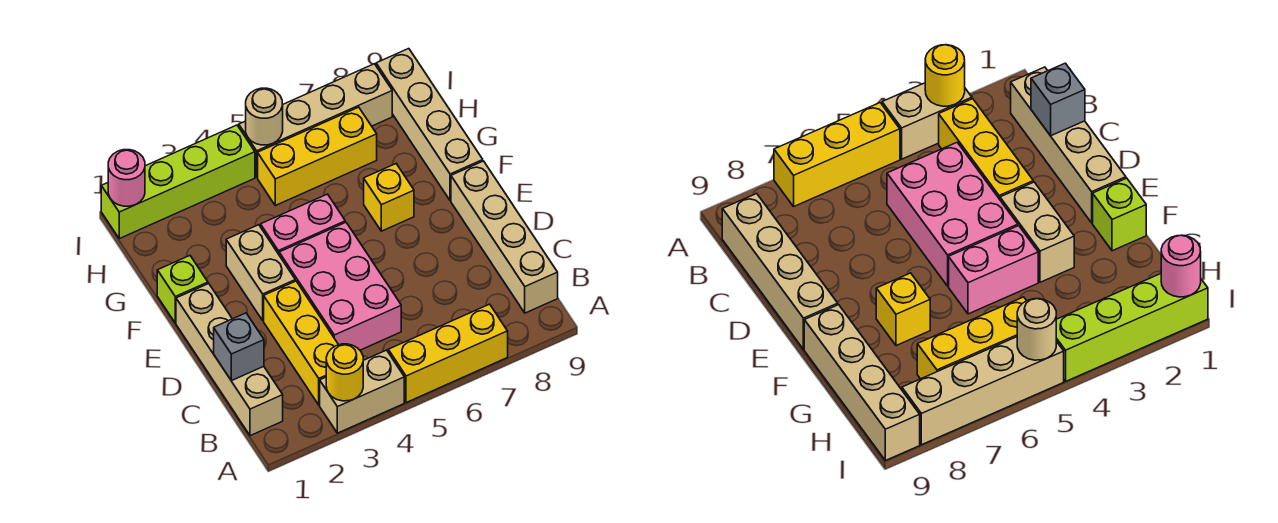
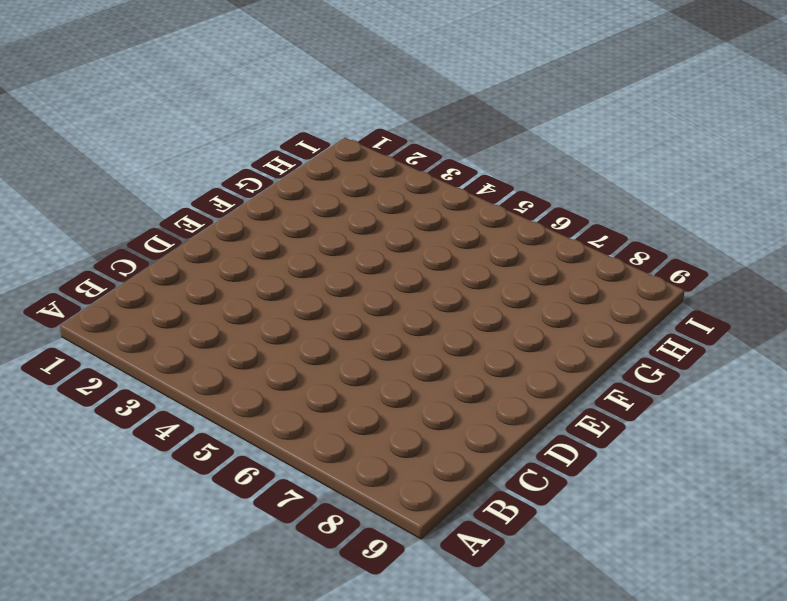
none -> tan brick A3:A4 level 1
none -> yellow brick A5:A7 level 1
none -> tan brick B1:E1 level 1

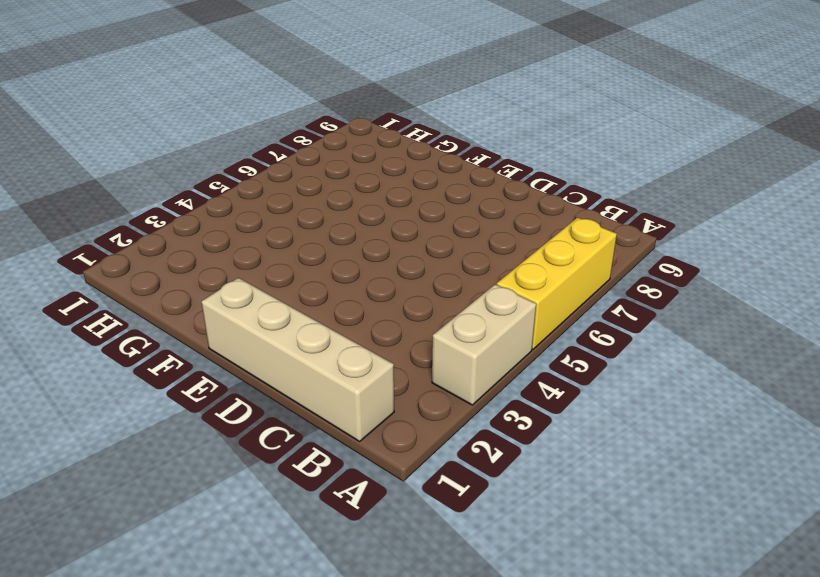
none -> yellow brick B3:D3 level 1
none -> tan brick B9:E9 level 1
none -> pink brick C4:E5 level 1

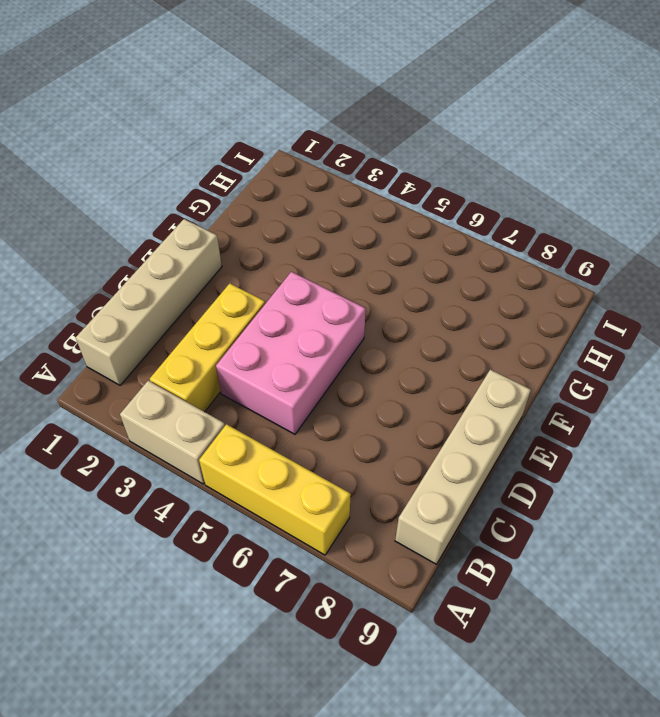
none -> tan brick E3:F3 level 1
none -> lime brick F1 level 1
none -> pink brick F4:F5 level 1

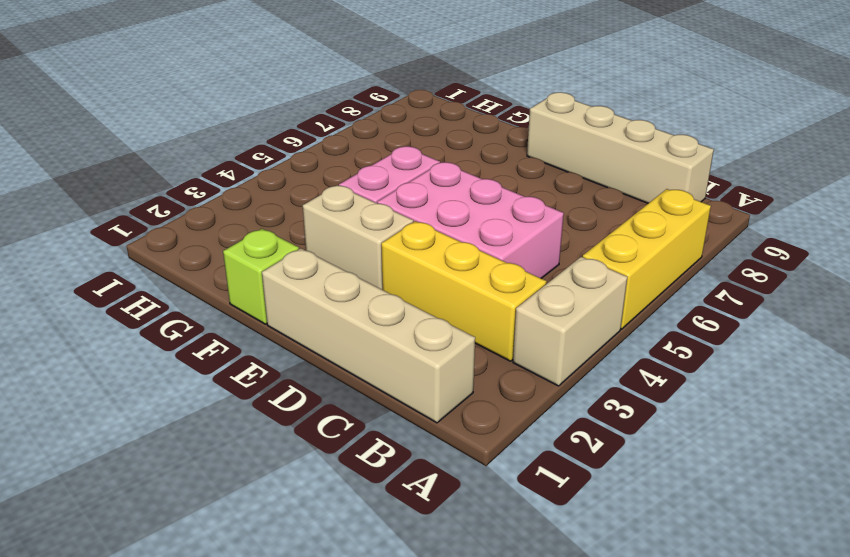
none -> yellow brick F7 level 1
none -> tan brick F9:I9 level 1
none -> yellow brick H5:H7 level 1

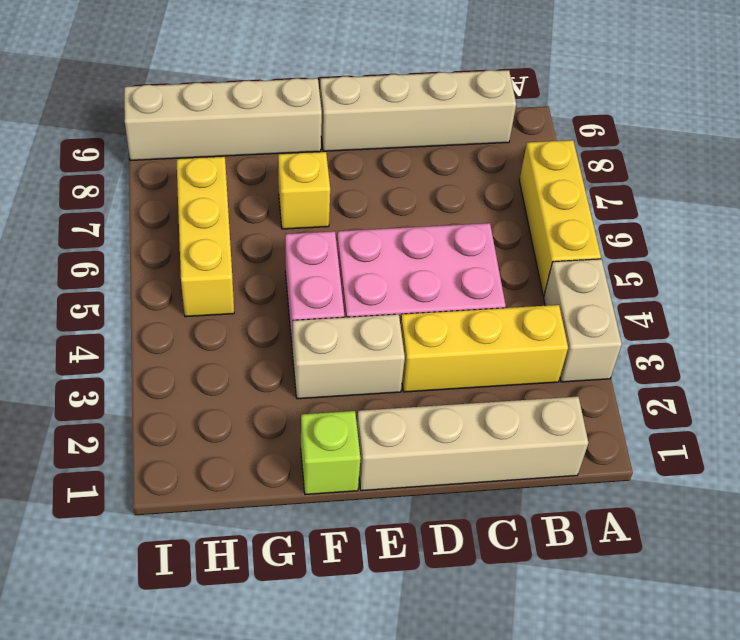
none -> lime brick I1:I4 level 1
none -> tan brick I5:I8 level 1
none -> yellow round brick A3 level 2

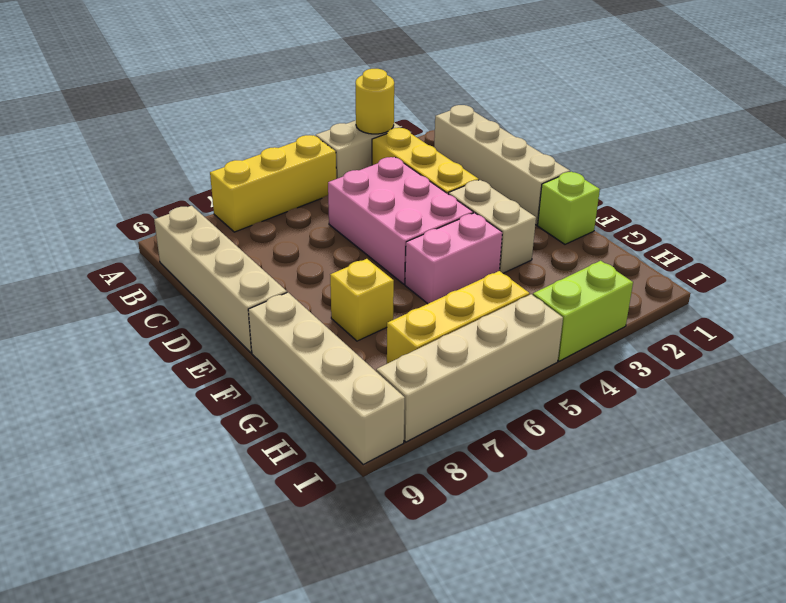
lime brick I3:I4 level 1 -> lime brick I1:I4 level 1
none -> grey brick C1 level 2
none -> pink round brick I1 level 2
none -> tan round brick I5 level 2

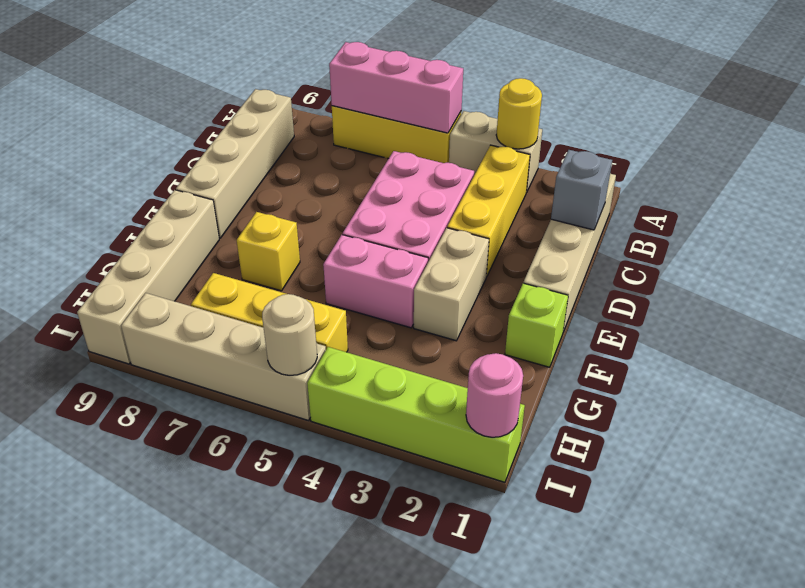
pink brick A5:A7 level 2 -> none

